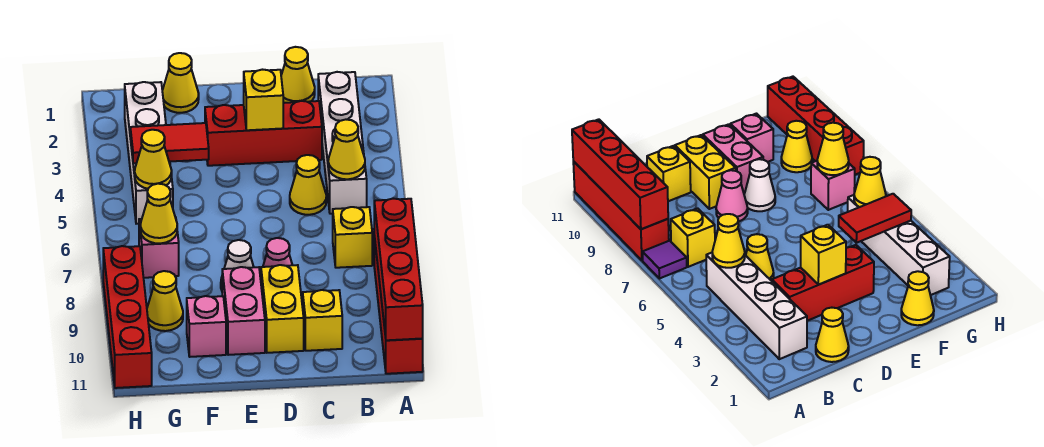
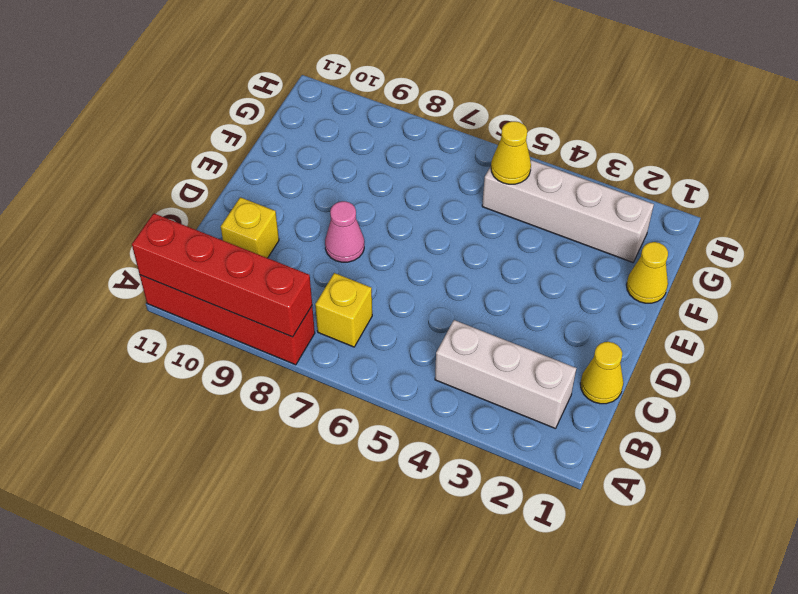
white brick B2:B4 level 1 -> white brick B2:B5 level 1
none -> purple tile A7 level 1
none -> red brick C3:E3 level 1
none -> yellow cone C5 level 1

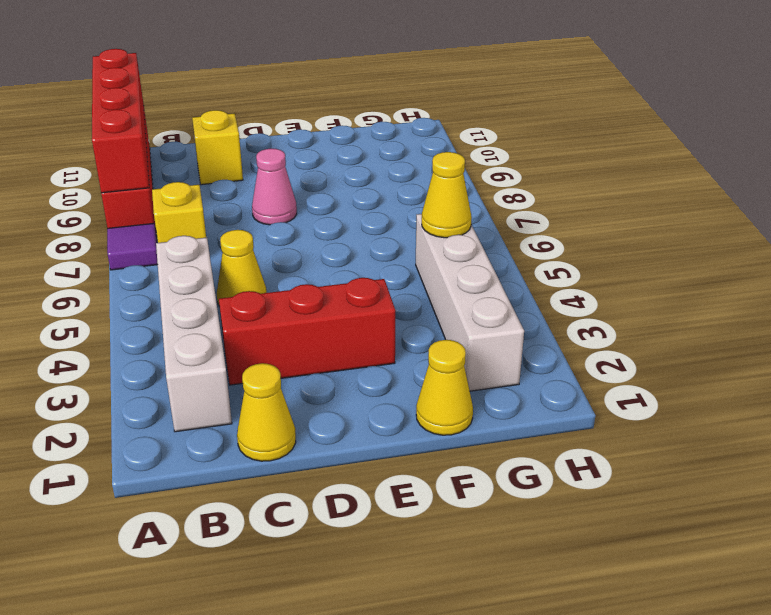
none -> yellow brick D9:D10 level 1
none -> white cone E8 level 1
none -> pink brick E9:E10 level 1

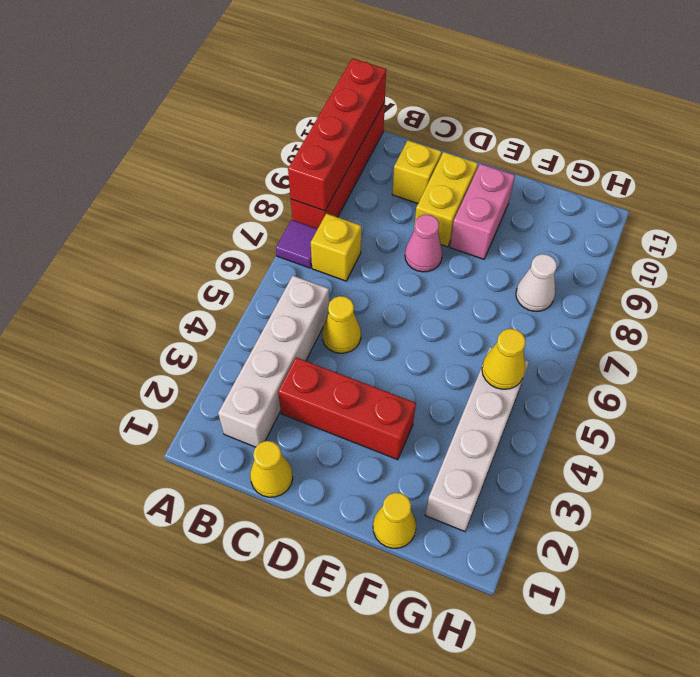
white cone G8 level 1 -> white cone E8 level 1
none -> pink brick F10 level 1
none -> pink brick G7 level 1
none -> yellow cone G9 level 1

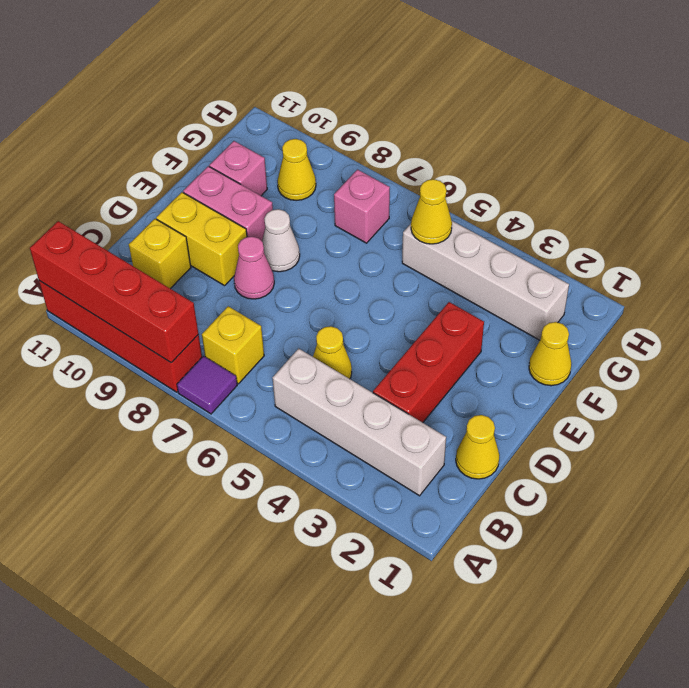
none -> red brick H8:H11 level 1
none -> yellow cone B5 level 2
none -> yellow brick D3 level 2

